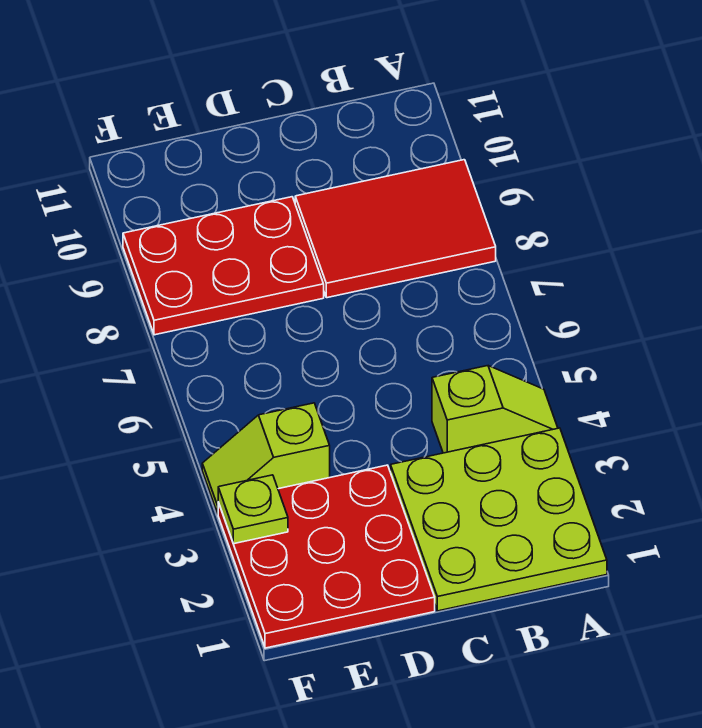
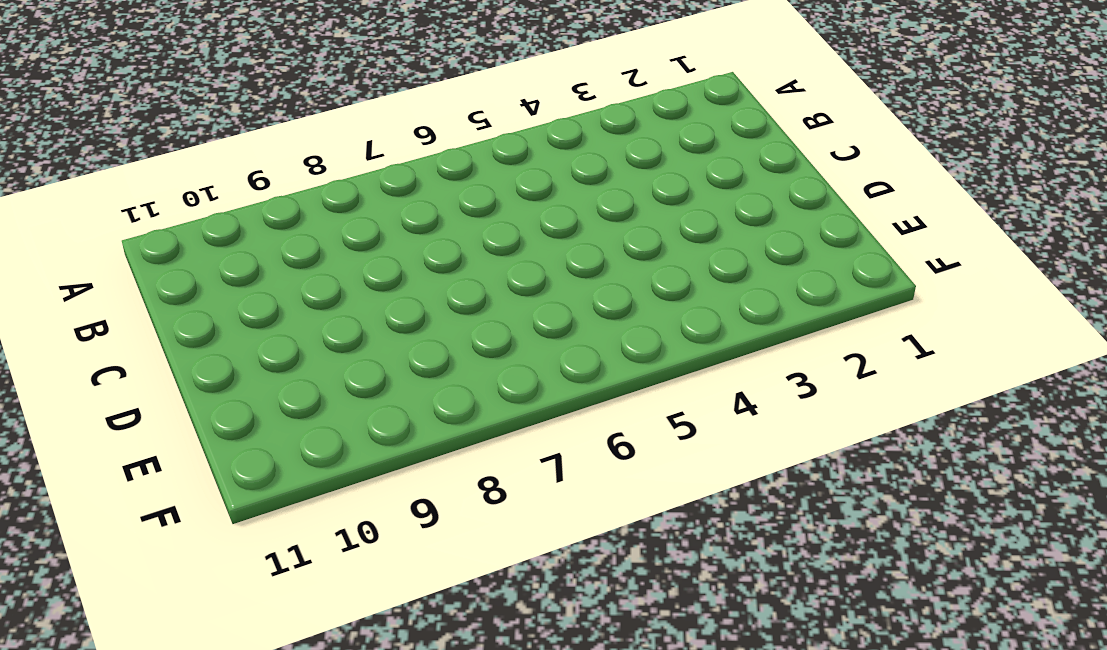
none -> lime plate A1:C3 level 1
none -> lime slope A4:B4 level 1 top B

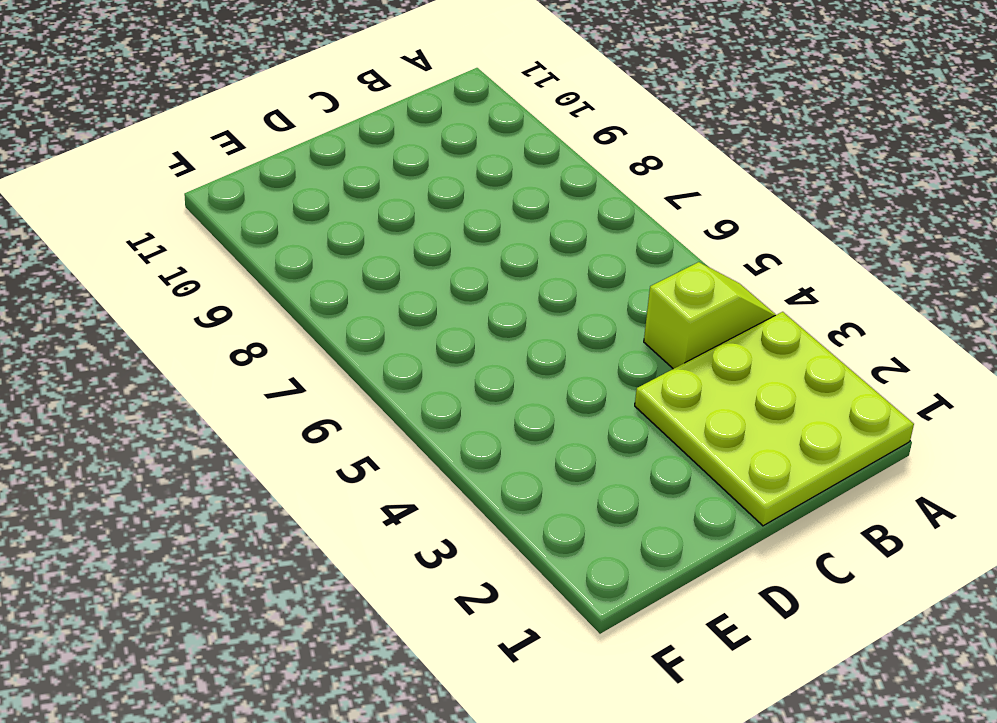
none -> red tile A8:C9 level 1
none -> red plate D1:F3 level 1

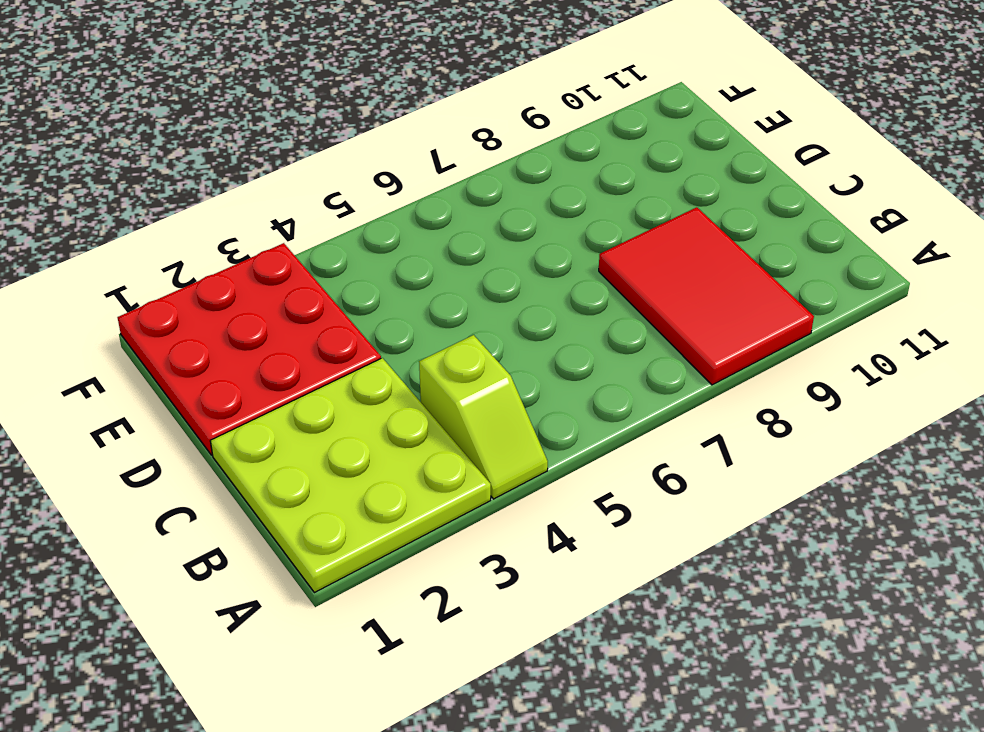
none -> red plate D8:F9 level 1
none -> lime slope E4:F4 level 1 top E

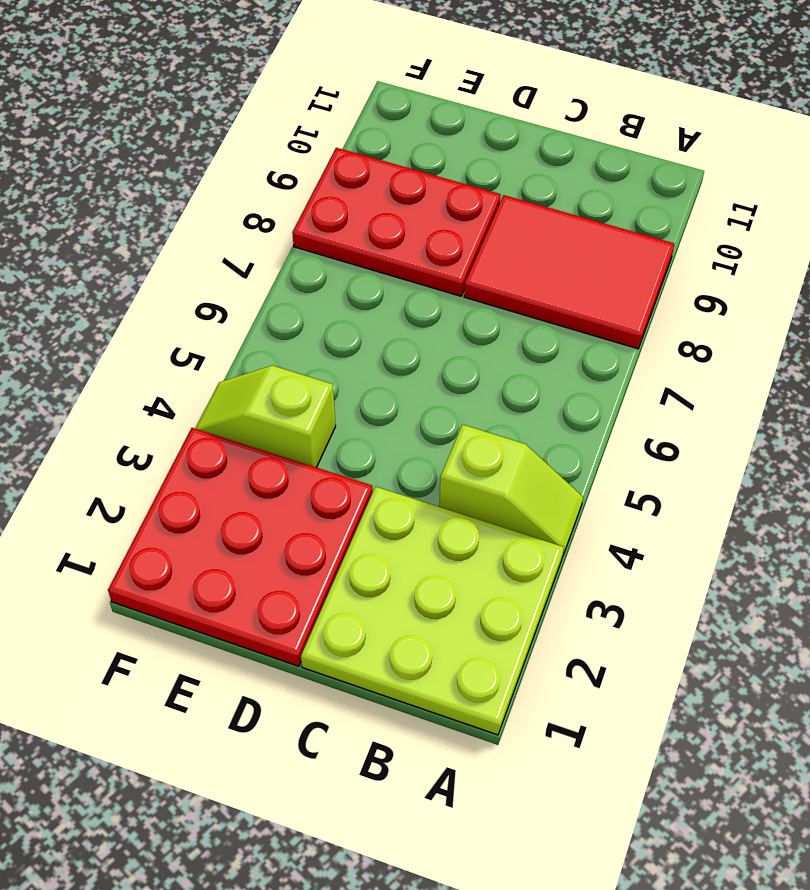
none -> lime plate F3 level 2

